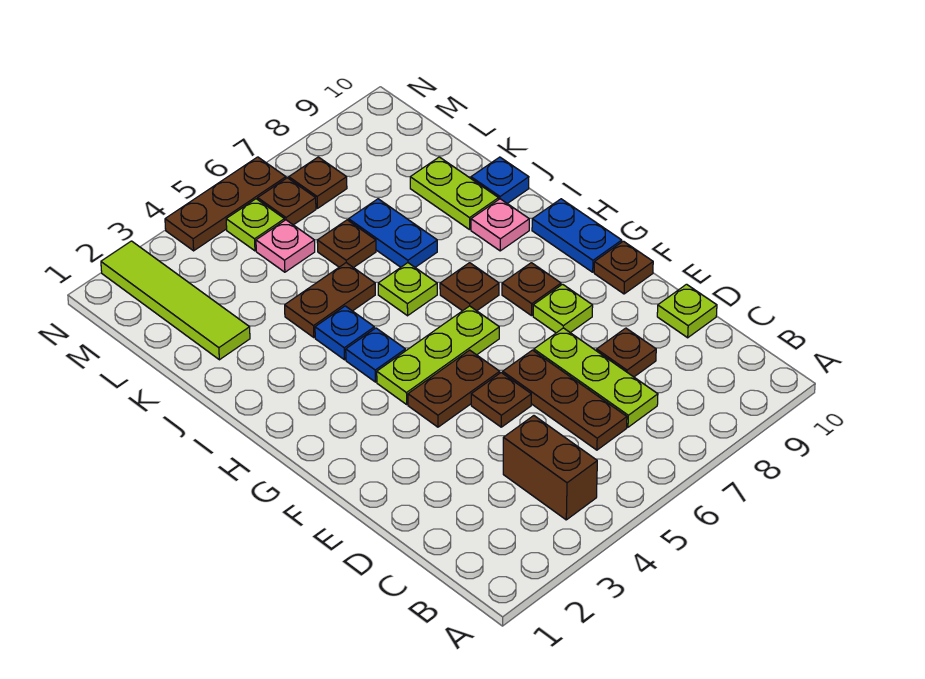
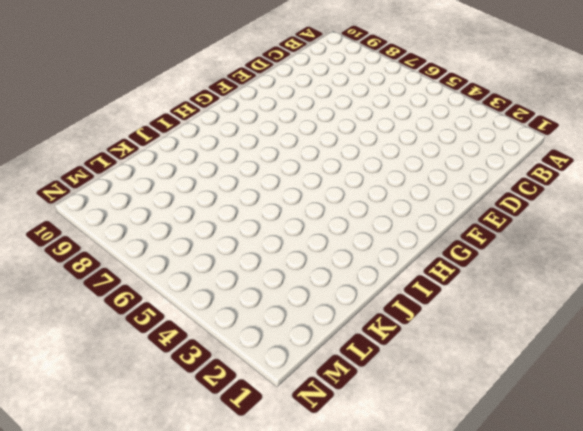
none -> brown brick B4:C4 level 1
none -> brown plate C6:E6 level 1
none -> lime plate C7:E7 level 1

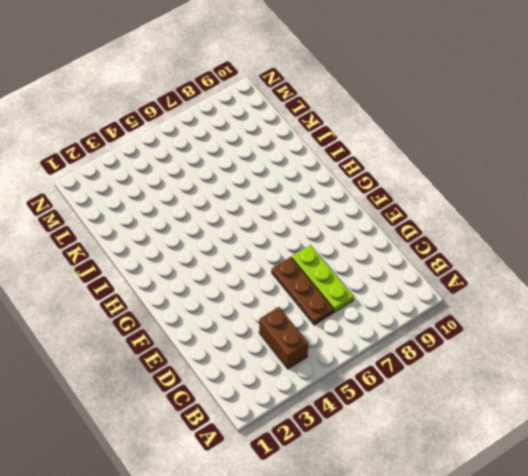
none -> brown plate D8 level 1
none -> lime plate D10 level 1
none -> brown plate E5 level 1

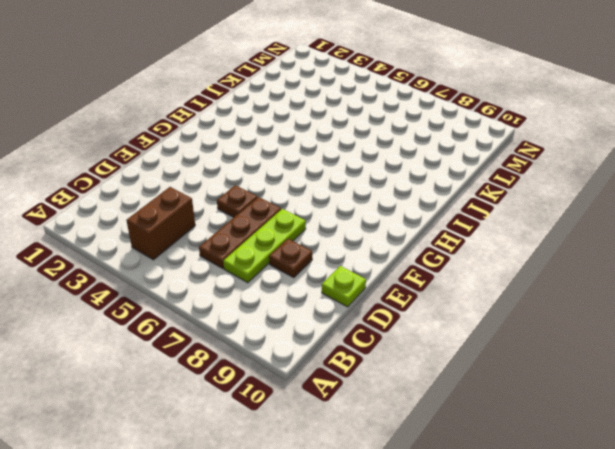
none -> brown plate F4:F5 level 1
none -> lime plate F8 level 1
none -> brown plate F10 level 1

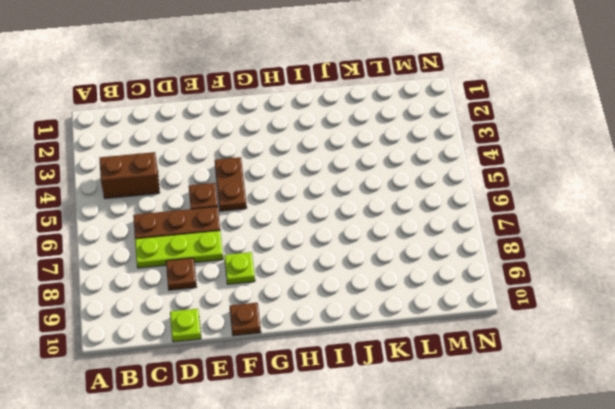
none -> lime plate G4:G6 level 1
none -> brown plate G8 level 1
none -> blue plate G10:H10 level 1

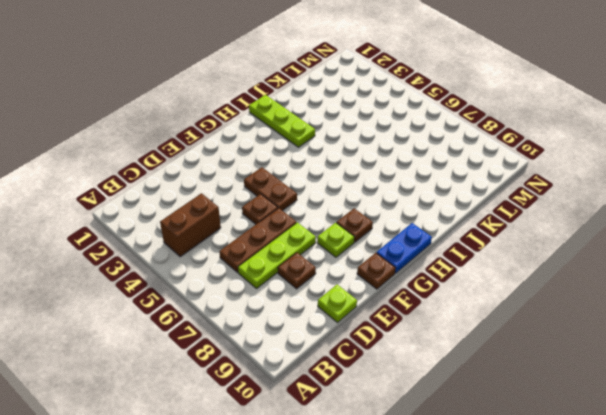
lime plate I1:I3 level 1 -> lime plate G4:G6 level 1
none -> blue plate H4 level 1
none -> brown plate H7 level 1
none -> blue plate I4 level 1

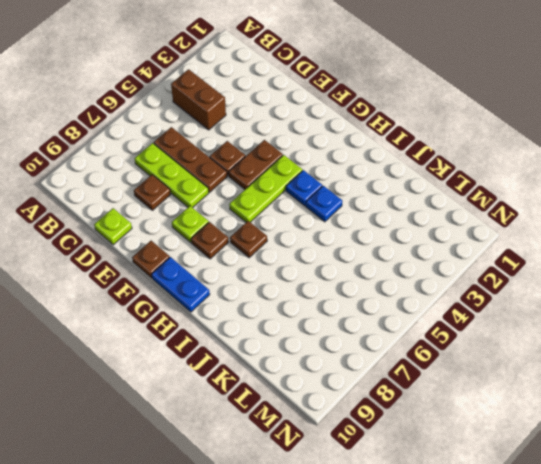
none -> lime plate I6 level 1
none -> pink plate I9 level 1
none -> brown plate J4:J5 level 1

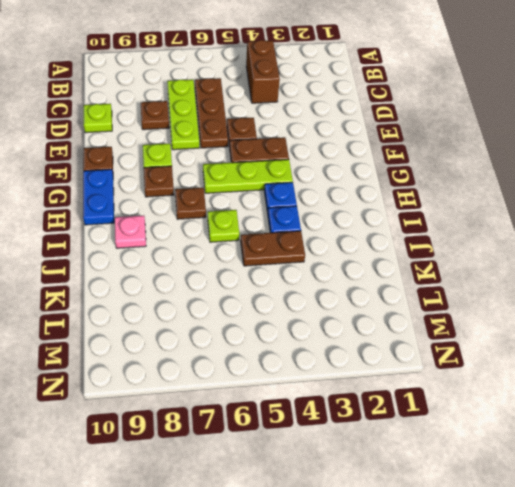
none -> blue plate J7:K7 level 1
none -> lime plate J9:K9 level 1
none -> blue plate J10 level 1

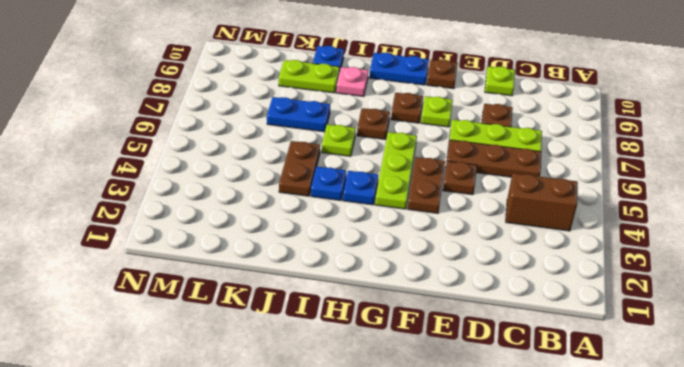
none -> lime tile K2:N2 level 1
none -> brown plate K6 level 1
none -> pink plate L5 level 1

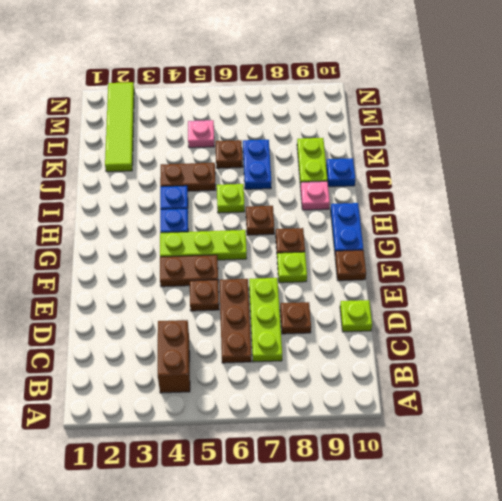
none -> lime plate M5 level 1
none -> brown plate M6 level 1
none -> brown plate M7 level 1

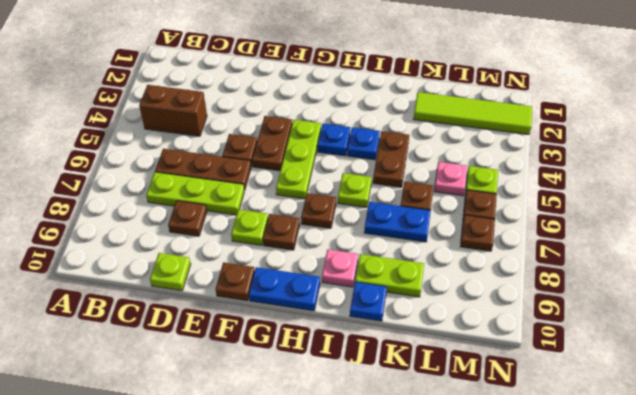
none -> brown plate N4:N6 level 1

